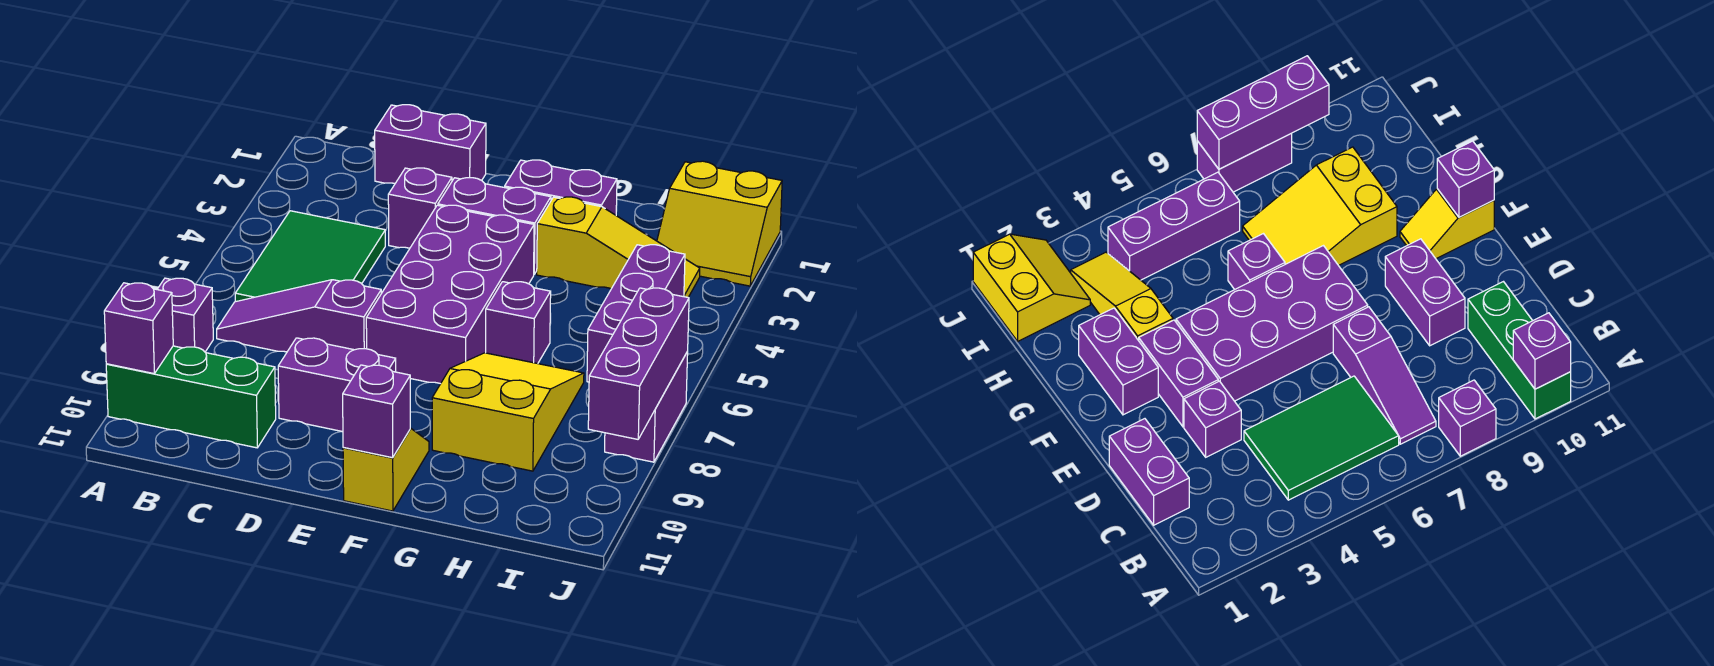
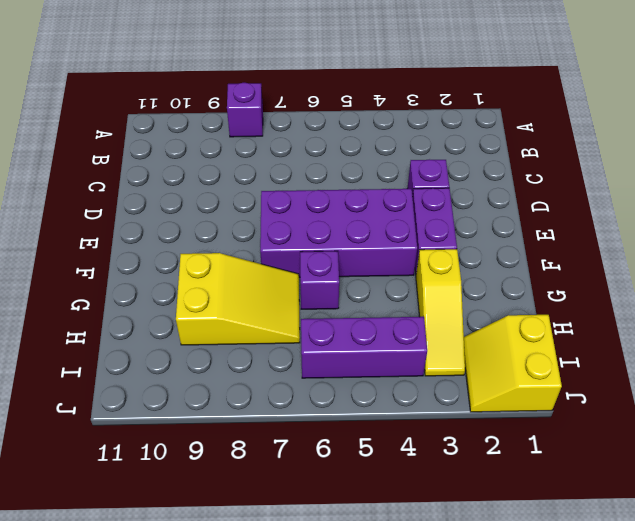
none -> green brick A10:C10 level 1
none -> green tile B4:C6 level 1
none -> purple slope B7:D7 level 1 top D

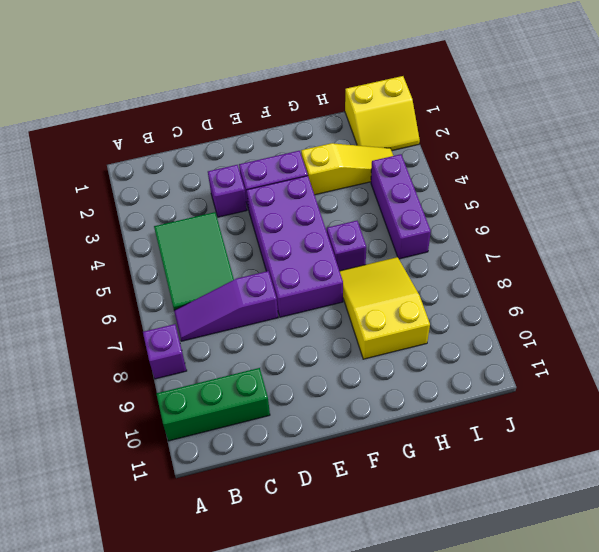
none -> purple brick C1:D1 level 1
none -> purple brick D9:E9 level 1
none -> purple brick F2:G2 level 1

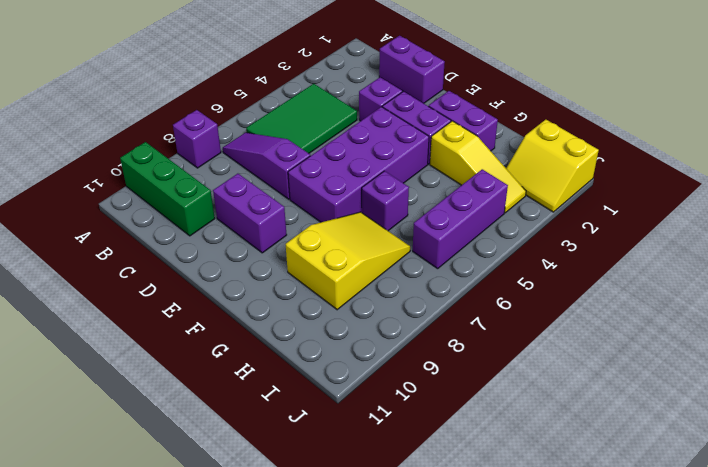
none -> yellow slope F10:F11 level 1 top 11
none -> purple brick J7:J8 level 1
none -> purple brick A10 level 2

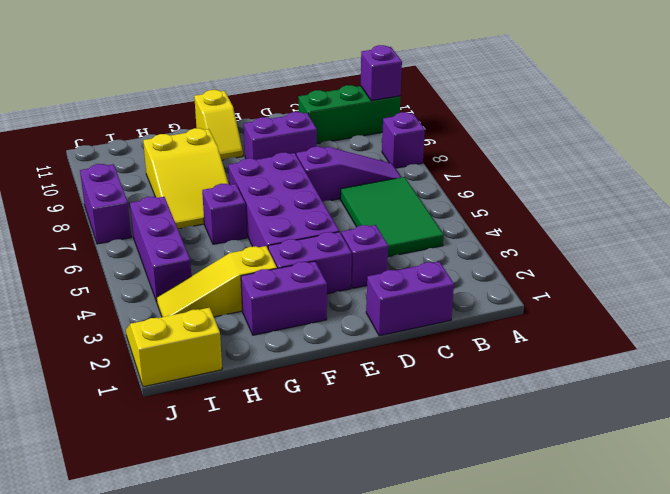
none -> purple brick F11 level 2
none -> purple brick J7:J9 level 2

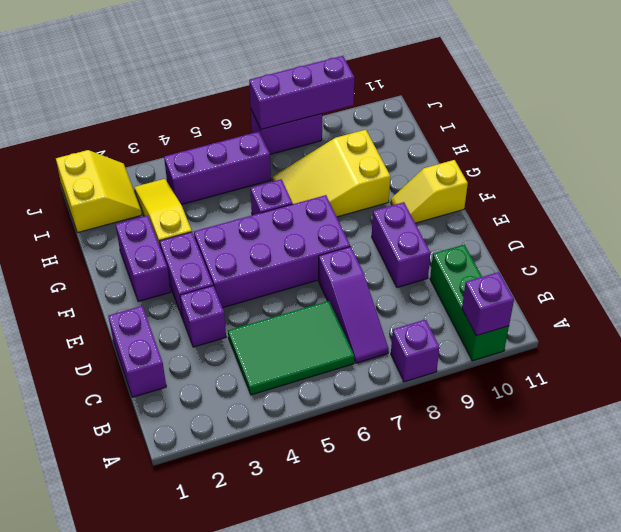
none -> purple brick F11 level 2

